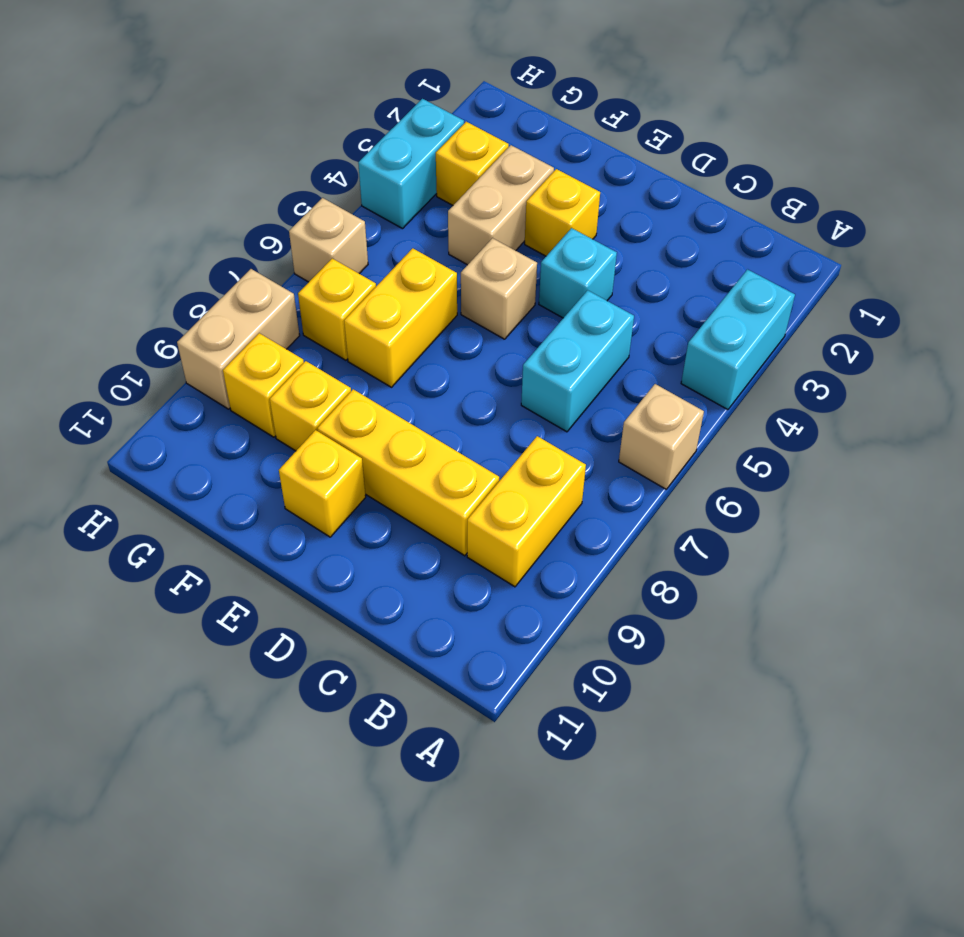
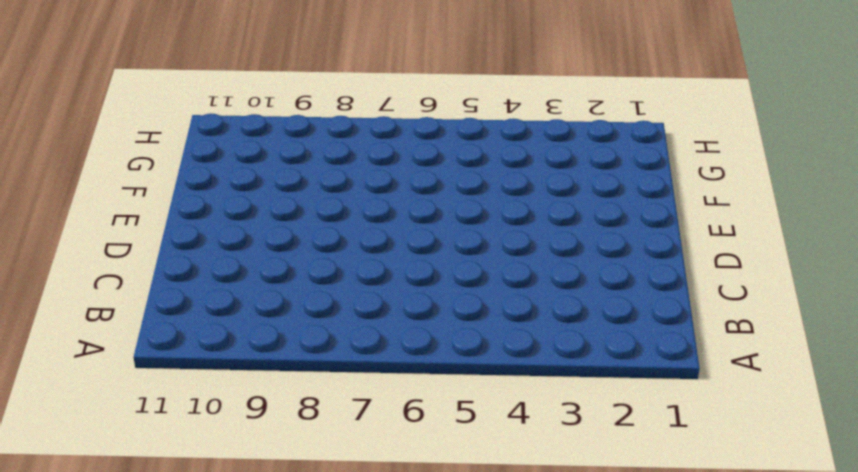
none -> cyan brick A3:A4 level 1
none -> tan brick A6 level 1
none -> yellow brick B8:B9 level 1

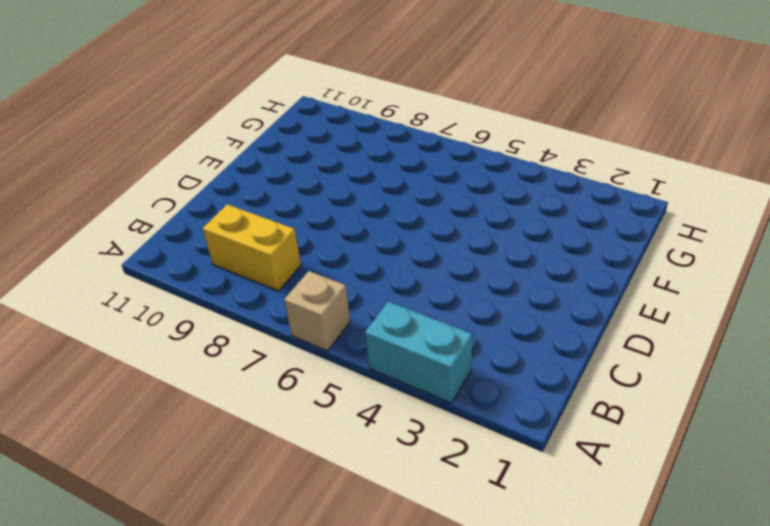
none -> cyan brick C5:C6 level 1
none -> yellow brick C9:E9 level 1
none -> cyan brick D4 level 1

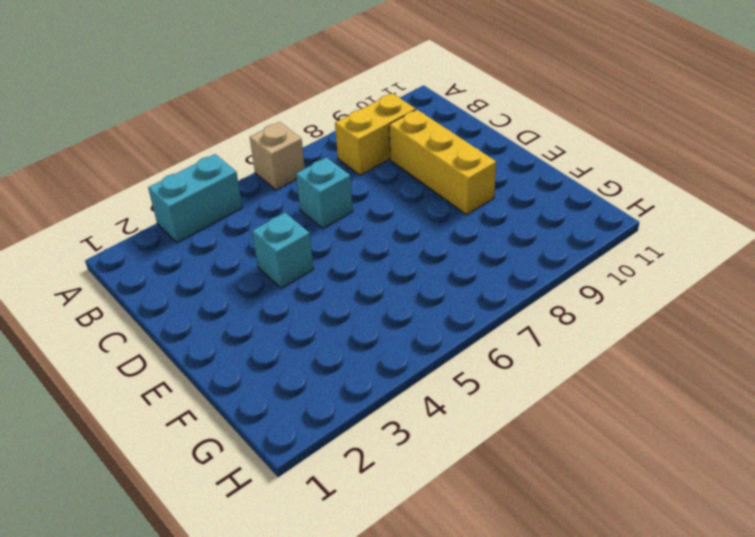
cyan brick C6 level 1 -> cyan brick C5:C6 level 1
none -> yellow brick E3 level 1
none -> tan brick E5 level 1
none -> yellow brick E10 level 1

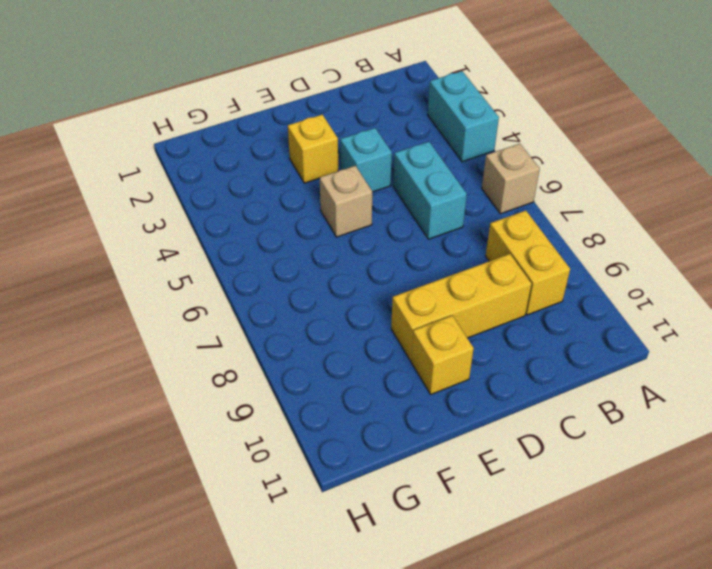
none -> tan brick F3:F4 level 1
none -> yellow brick F6:F7 level 1
none -> yellow brick F9 level 1

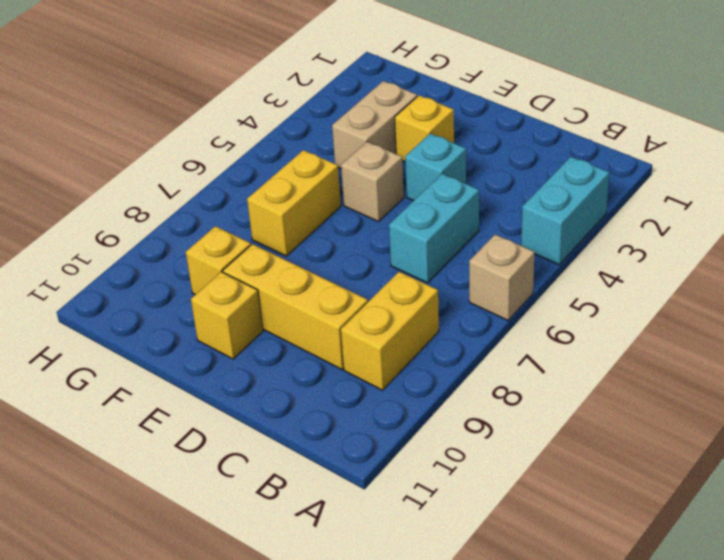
none -> yellow brick G3 level 1
none -> yellow brick G7 level 1
none -> yellow brick G9 level 1

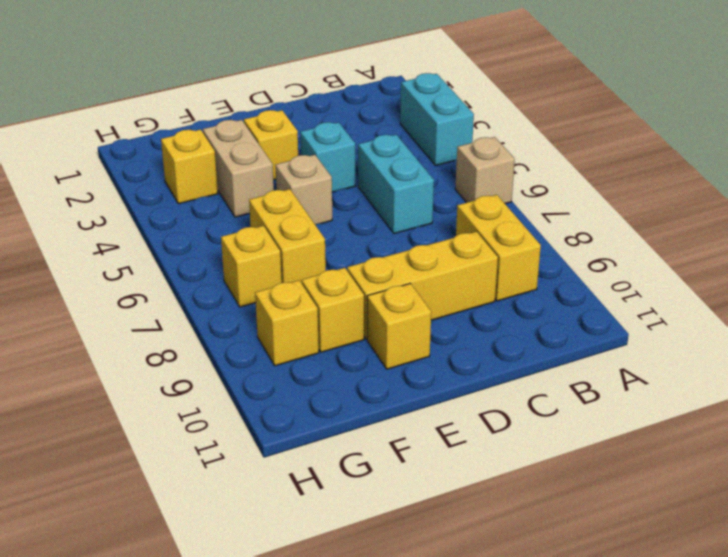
none -> cyan brick H3:H4 level 1
none -> tan brick H6 level 1
none -> tan brick H8:H9 level 1

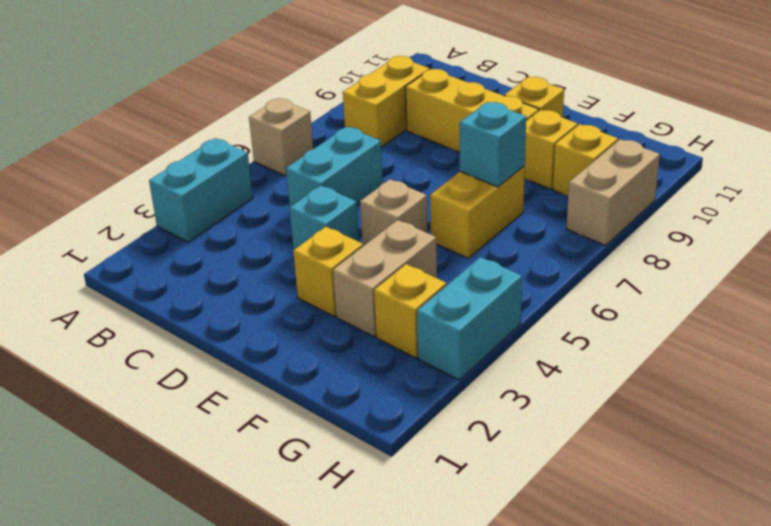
cyan brick F7 level 2 -> none
none -> yellow brick G7 level 1
none -> tan brick H6 level 1

